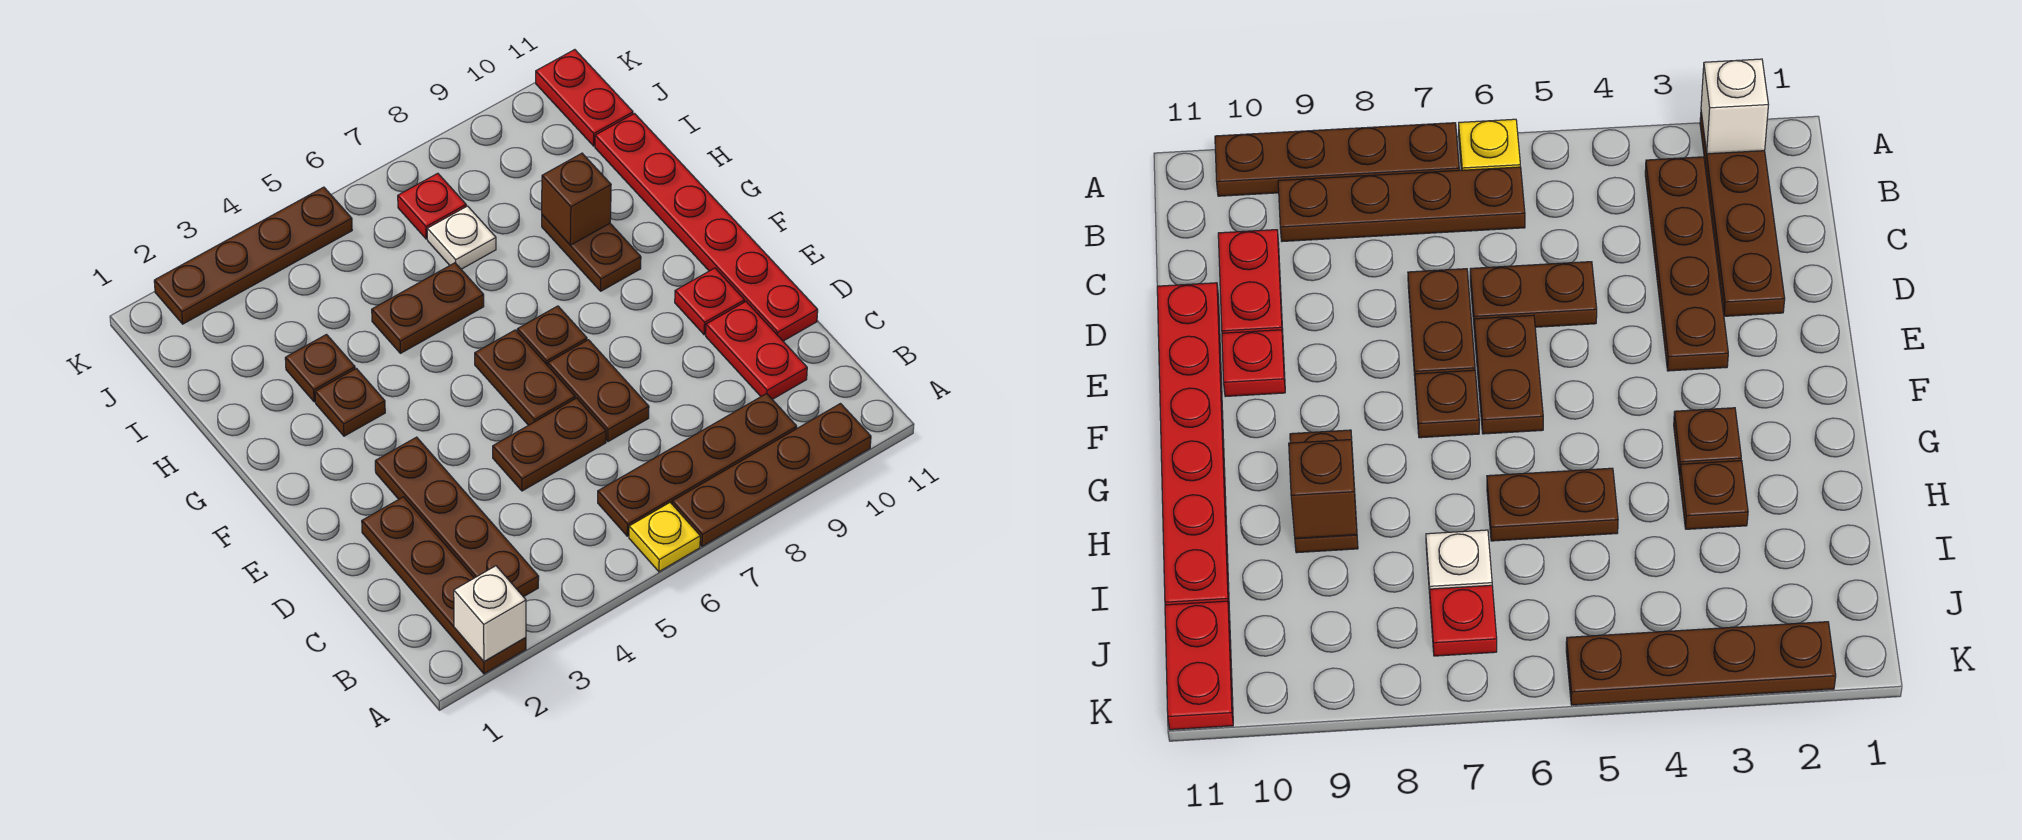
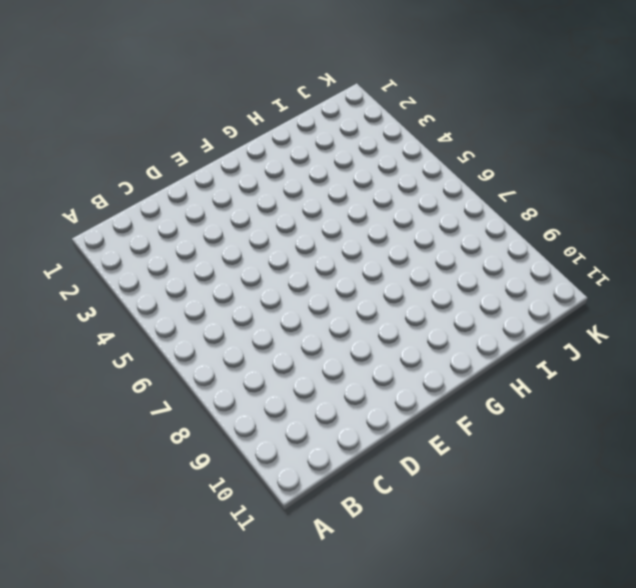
none -> brown plate A2:D2 level 1
none -> yellow plate A6 level 1
none -> brown plate A7:A10 level 1

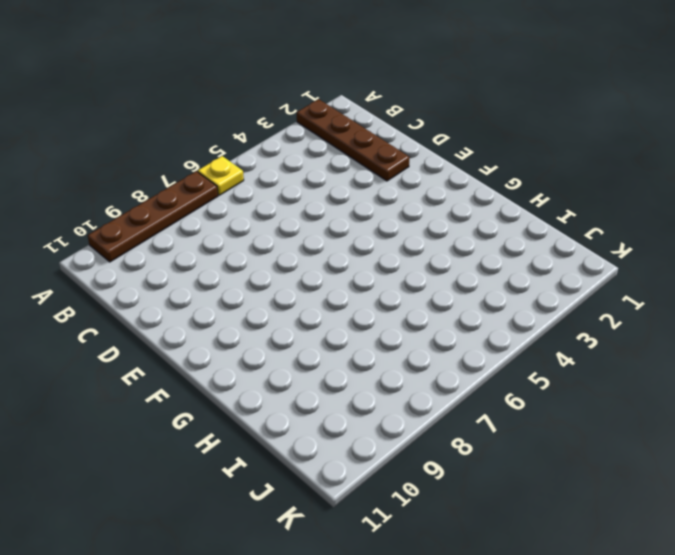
none -> brown plate B3:E3 level 1
none -> brown plate B6:B9 level 1
none -> red plate C10:D10 level 1

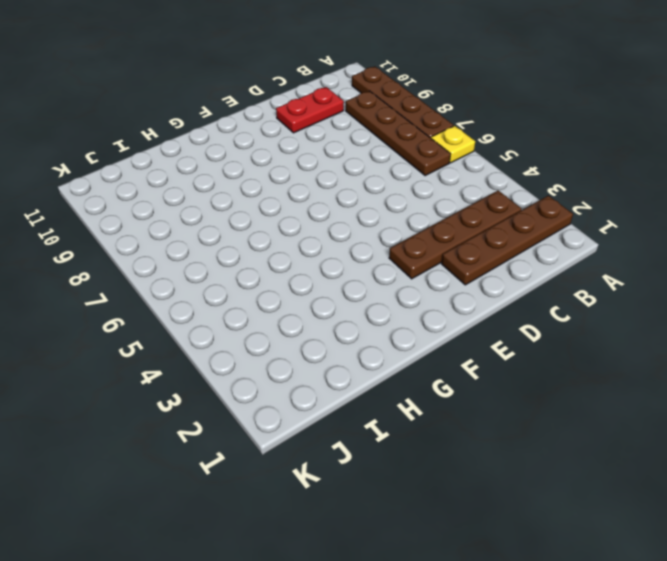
none -> brown plate D5:D6 level 1
none -> brown plate D7:E7 level 1
none -> red plate D11:I11 level 1

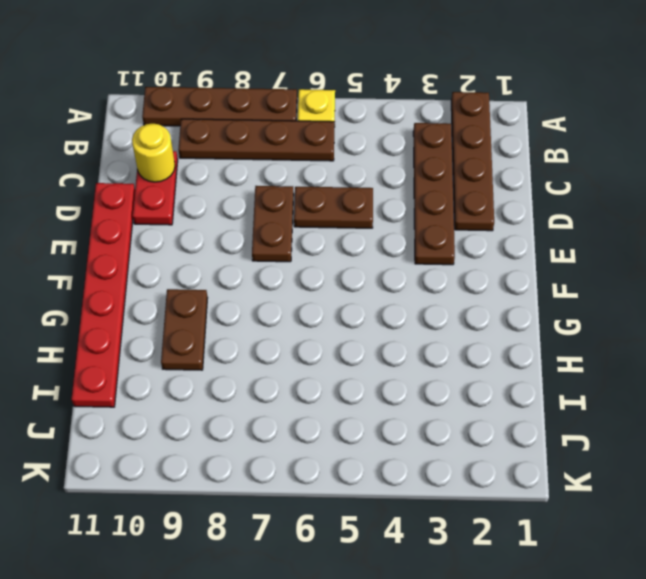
yellow round brick C10 level 2 -> none
none -> brown plate E6:F6 level 1
none -> red plate E10 level 1
none -> brown plate F7 level 1

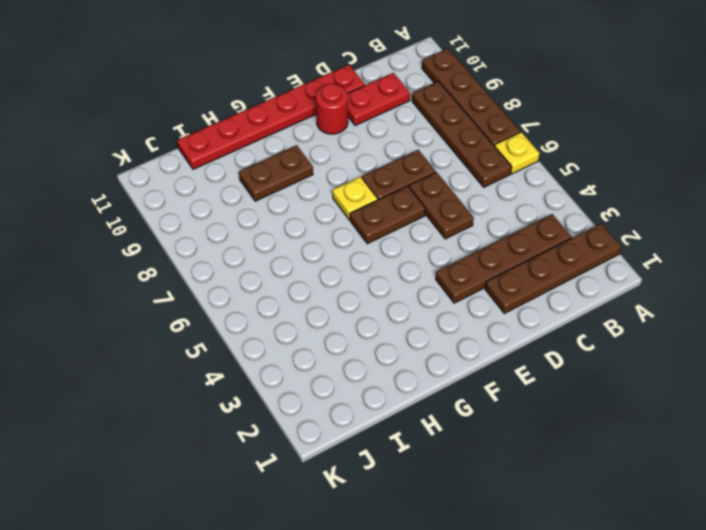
red round brick E10 level 1 -> red plate E10 level 1
yellow plate F7 level 1 -> brown plate F7 level 1
none -> brown plate G3 level 1
none -> brown plate H3 level 1
none -> brown plate H5:H6 level 1

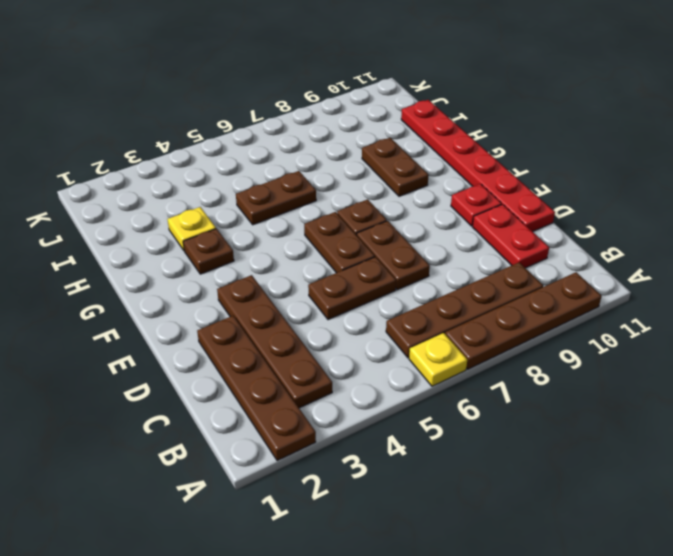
yellow plate H3 level 1 -> brown plate H3 level 1
none -> white plate I7 level 1
none -> red plate J7 level 1
none -> red plate J11:K11 level 1

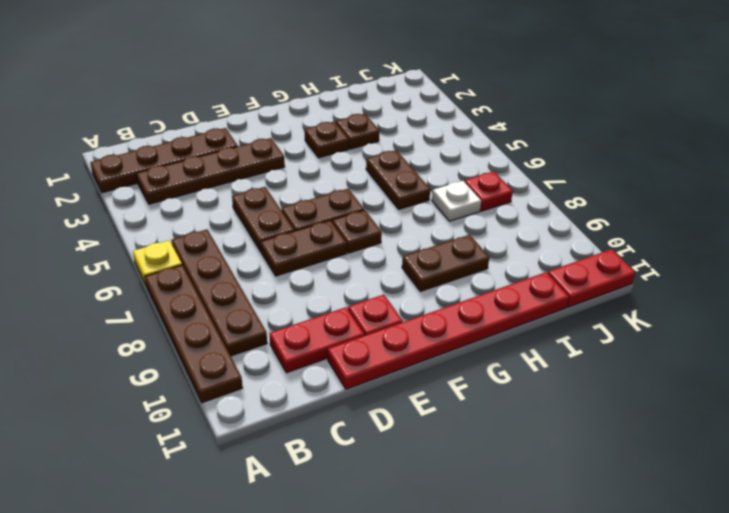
none -> brown plate K2:K5 level 1
none -> white brick A2 level 2
none -> brown brick H9 level 2

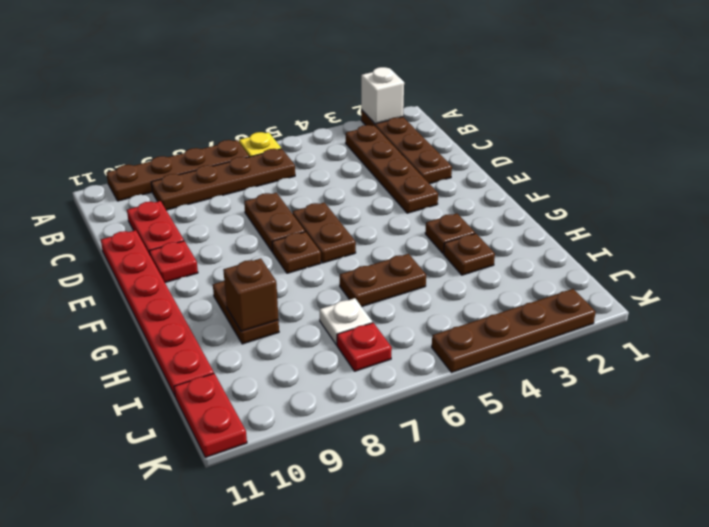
none -> brown plate D5:D6 level 1

